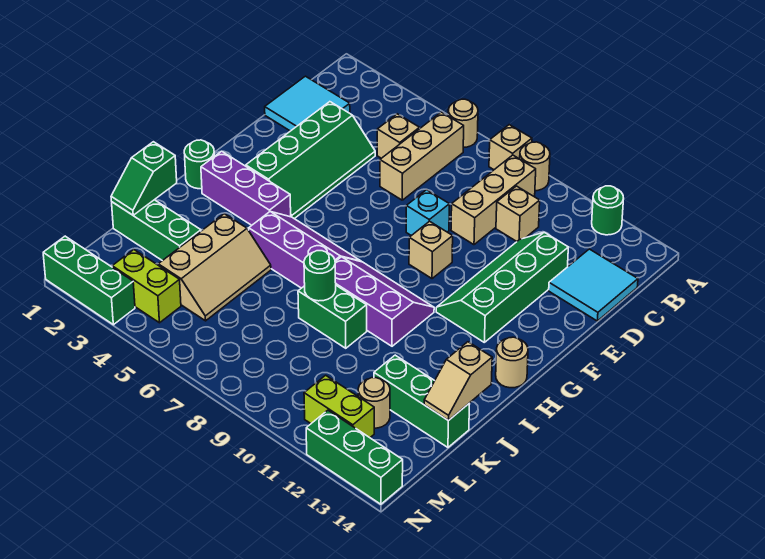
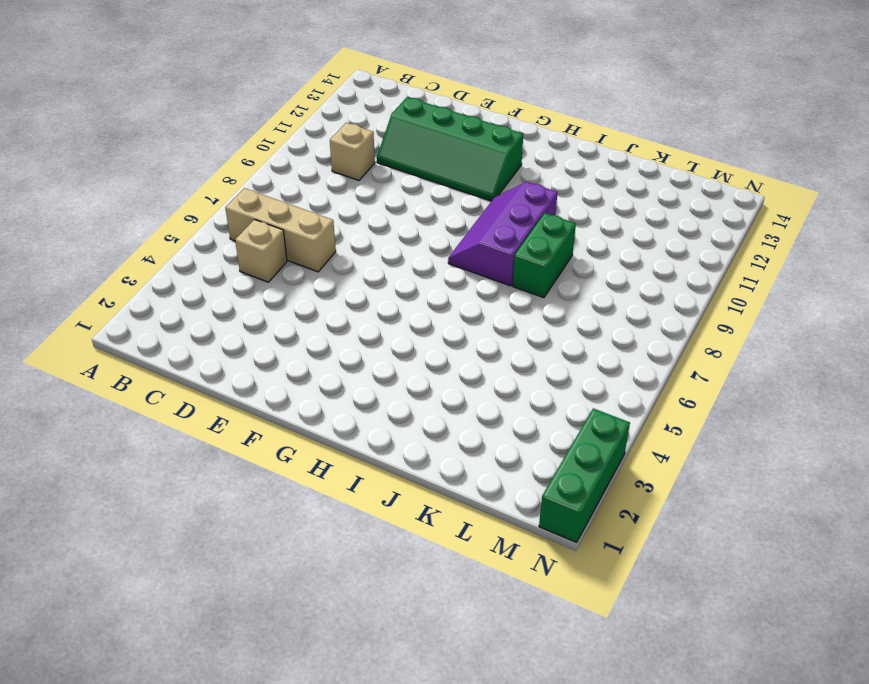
none -> tan round brick A6 level 1
none -> tan brick A8 level 1
none -> tan round brick A9 level 1
none -> green round brick A12 level 1

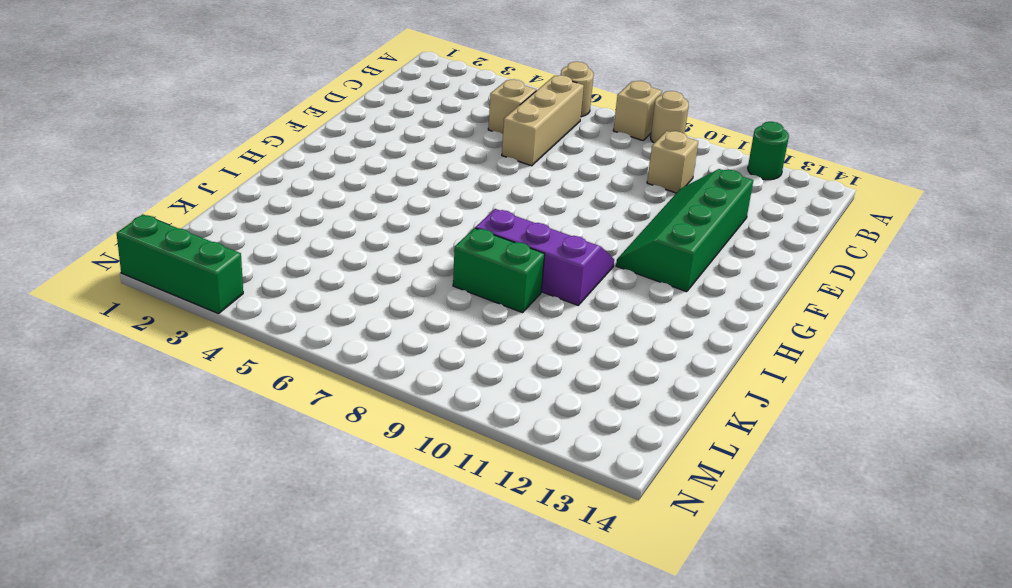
none -> tan brick B9:D9 level 1
none -> cyan tile C1:D2 level 1
none -> cyan tile C13:D14 level 1
none -> green slope D3:G4 level 1 top 3

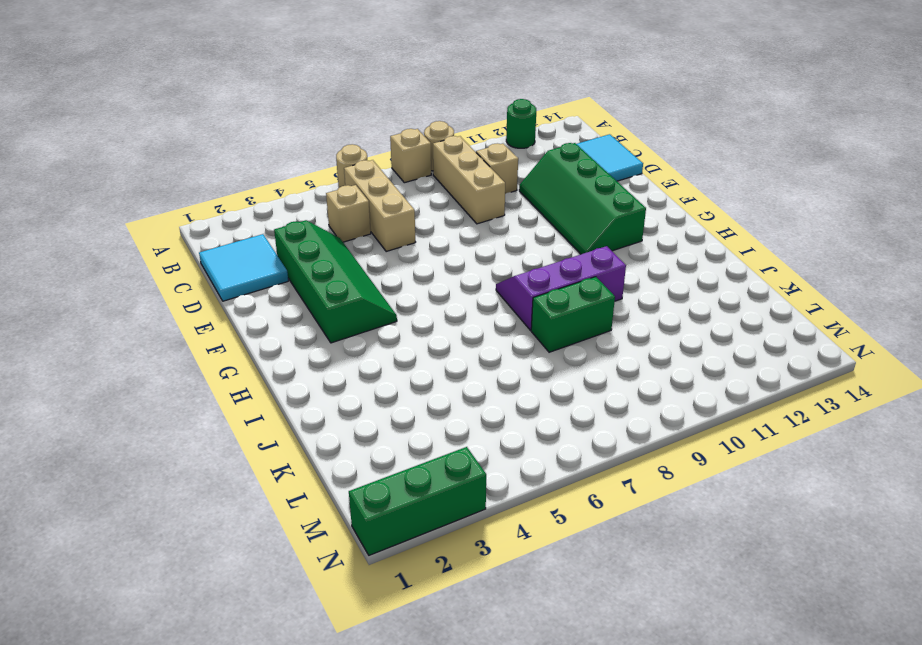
none -> cyan brick E8 level 1
none -> tan brick F9 level 1
none -> green round brick H1 level 1
none -> purple brick H2:H4 level 1

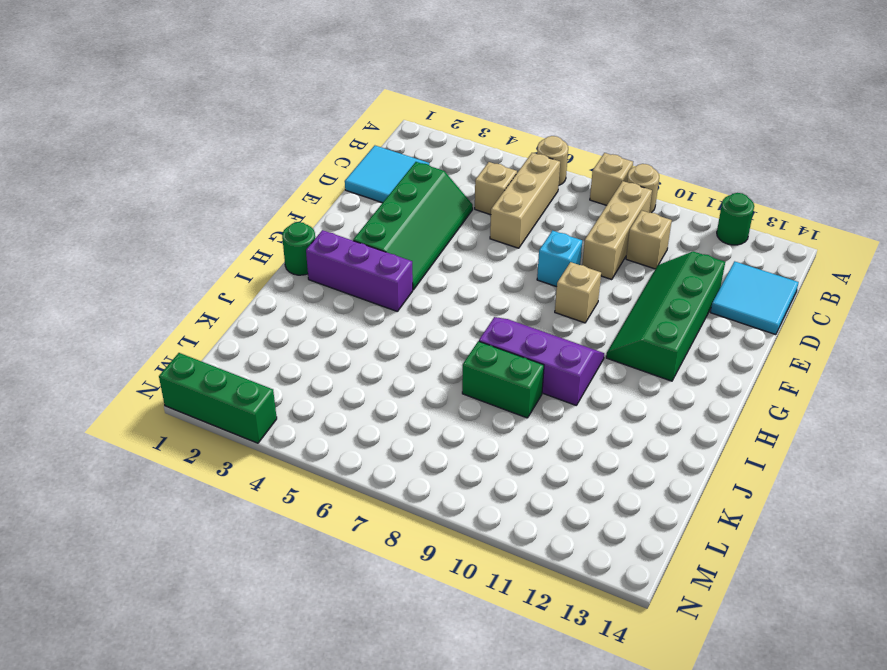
none -> purple slope H5:I7 level 1 top I
none -> tan round brick H14 level 1
none -> tan slope J4:L5 level 1 top 4
none -> green brick K1:K3 level 1

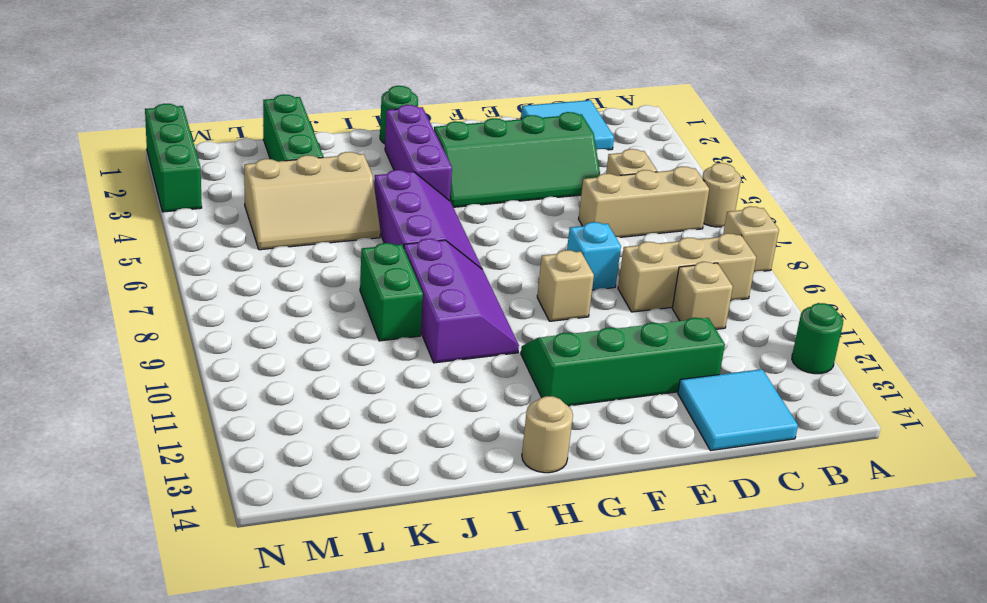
none -> tan round brick A9 level 1
none -> green brick K12:K14 level 1
none -> tan round brick L12 level 1
none -> lime brick M3:M4 level 1

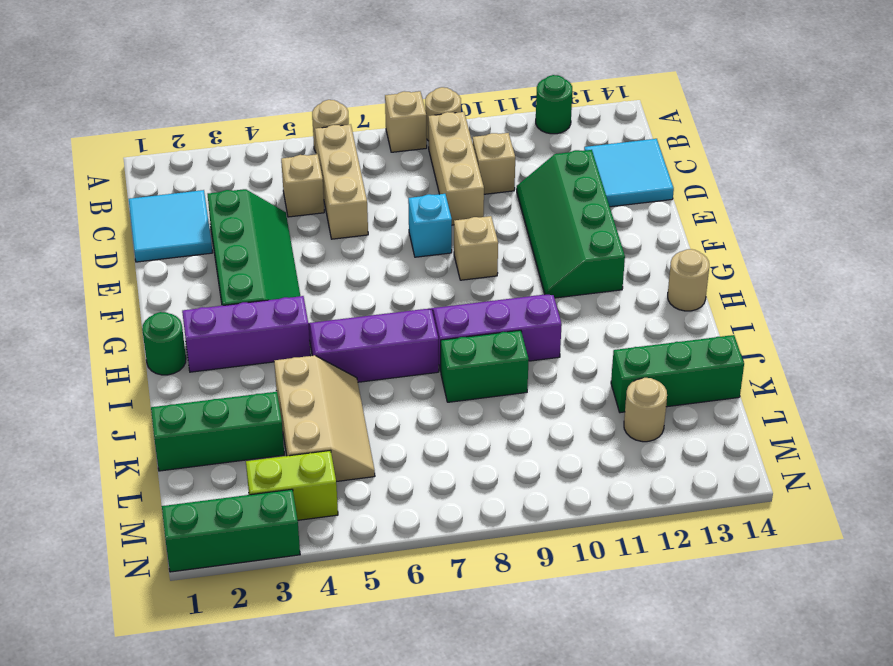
none -> lime brick M11:M12 level 1
none -> green brick N12:N14 level 1
none -> green slope J1:K1 level 2 top J
none -> green round brick J8 level 2

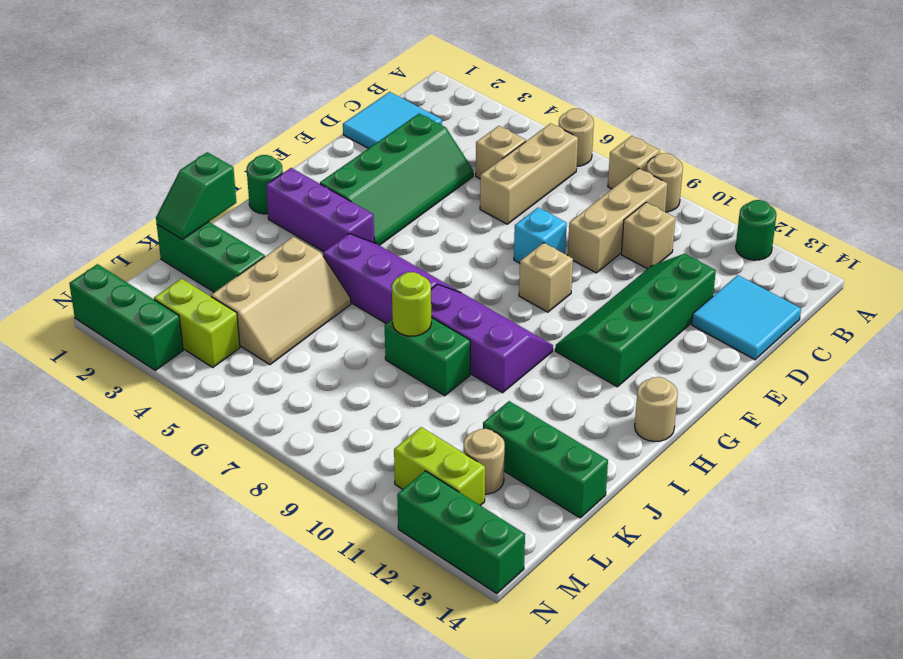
lime round brick J8 level 2 -> green round brick J8 level 2
none -> tan slope J14:K14 level 2 top J

